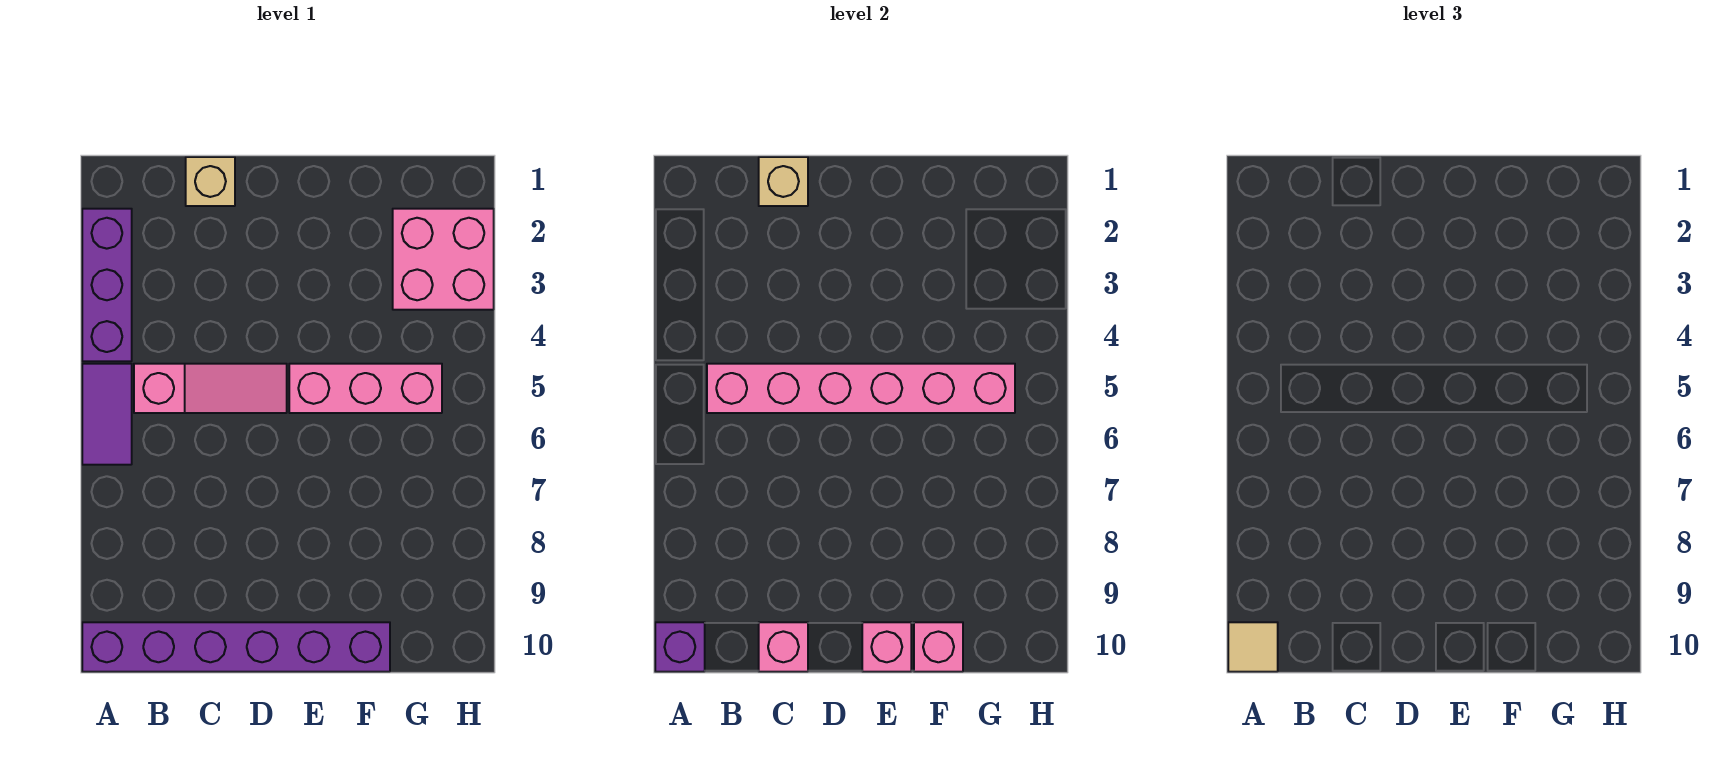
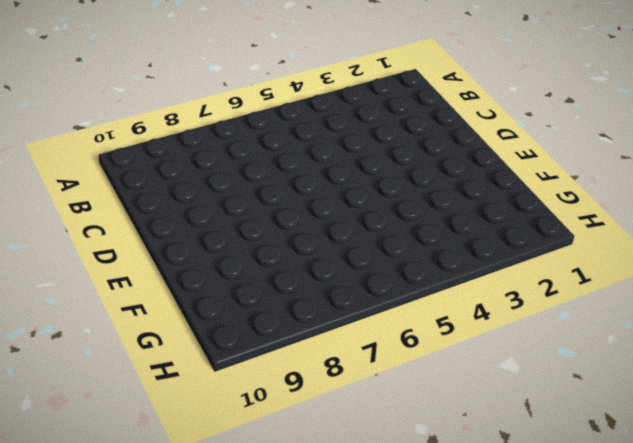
none -> purple brick A2:A4 level 1
none -> purple tile A5:A6 level 1
none -> purple brick A10:F10 level 1

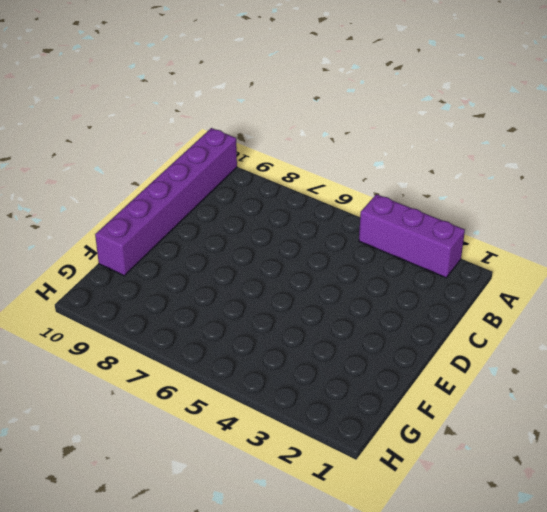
none -> purple tile A5:A6 level 1
none -> pink slope B5:D5 level 1 top B
none -> tan brick C1 level 1

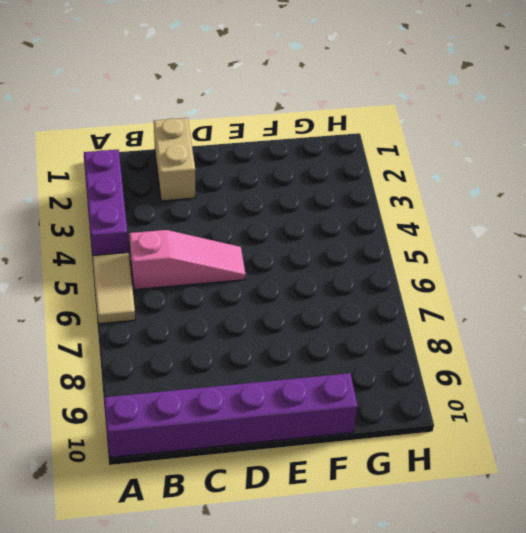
tan tile A5:A6 level 1 -> purple tile A5:A6 level 1
tan brick C1:C2 level 1 -> tan brick C1 level 1
none -> pink brick E5:G5 level 1
none -> pink brick G2:H3 level 1
none -> purple brick A10 level 2

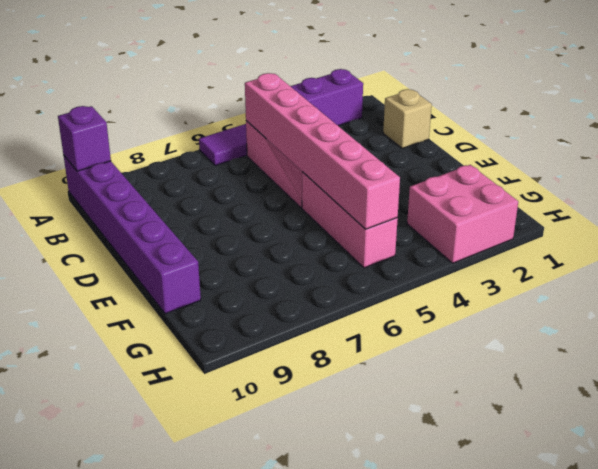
none -> tan brick C1 level 2
none -> pink brick C10 level 2
none -> pink brick E10 level 2

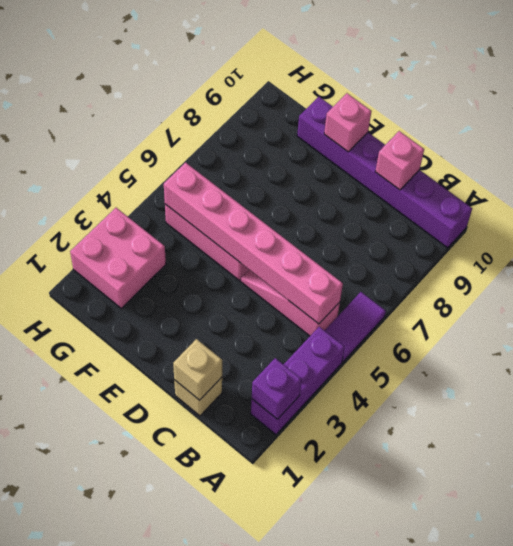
purple brick A2 level 2 -> purple brick A10 level 2
none -> pink brick F10 level 2
none -> tan tile A10 level 3

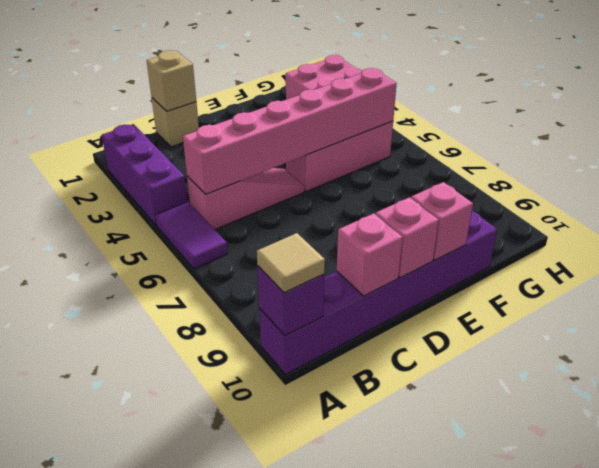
pink brick D10 level 2 -> pink brick F10 level 2

